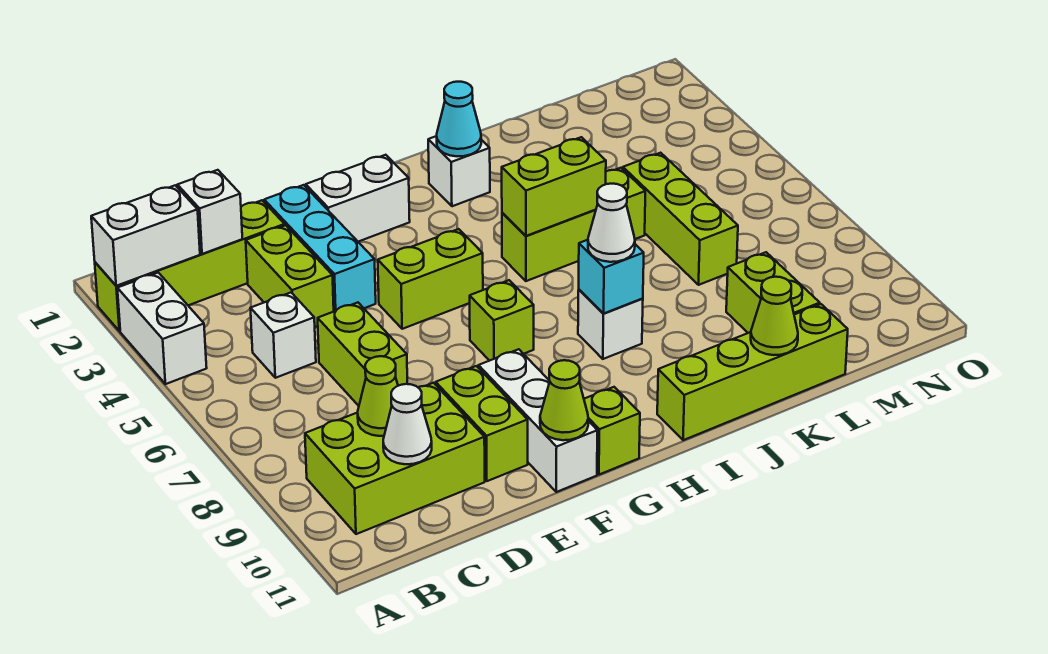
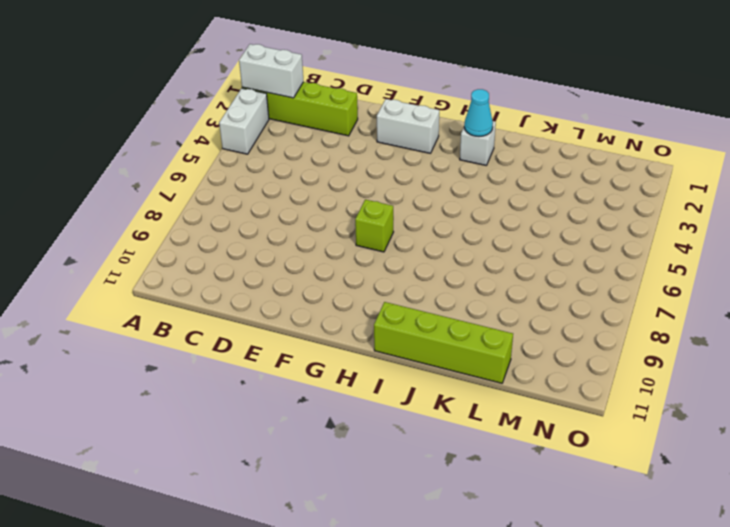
none -> lime brick B9:D10 level 1
none -> white brick C5 level 1
none -> lime brick D3:D4 level 1

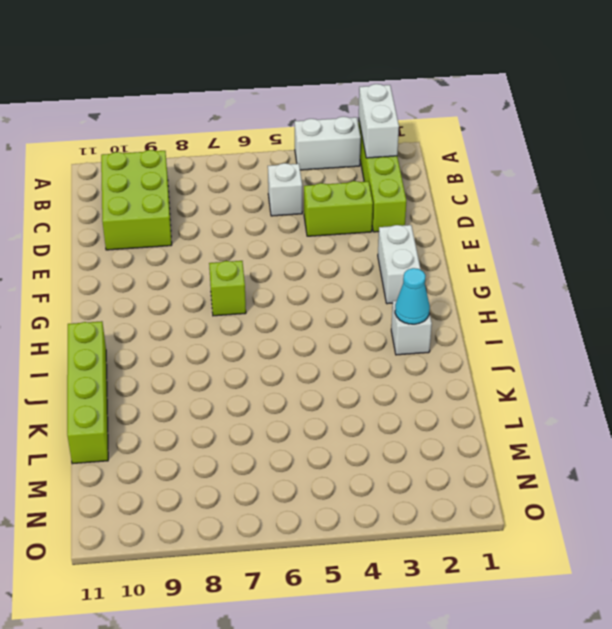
none -> lime brick D6:D7 level 1
none -> cyan brick E2:E4 level 1
none -> lime brick E9:E10 level 1

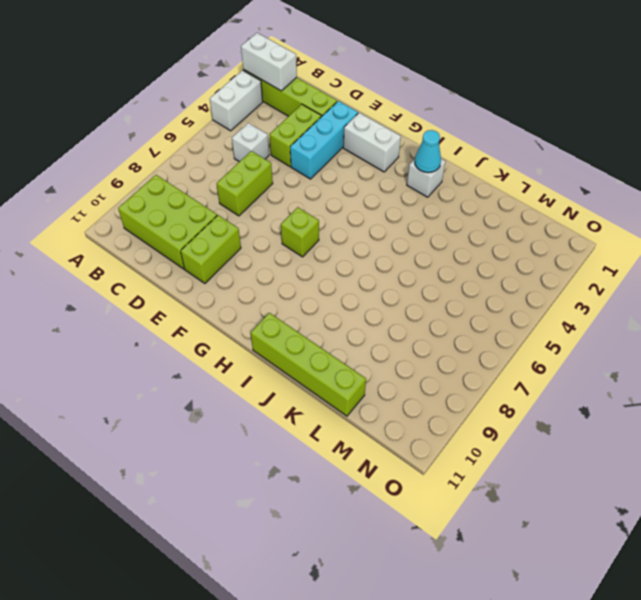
none -> lime brick F5:G5 level 1
none -> white brick F9:F11 level 1
none -> lime brick G11 level 1

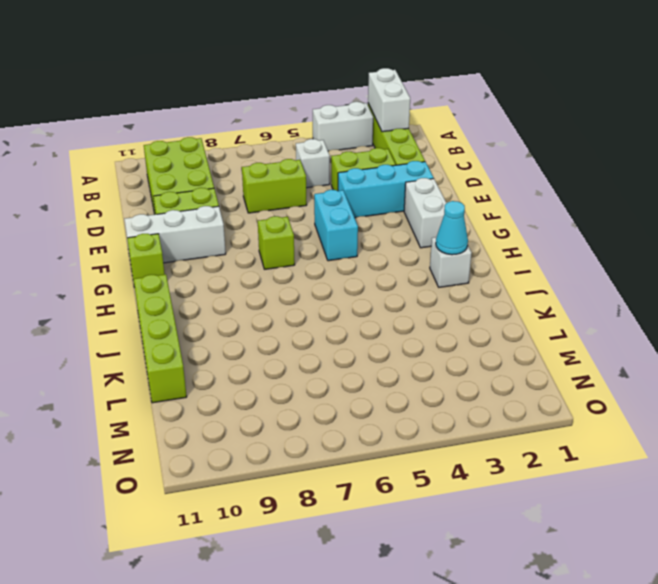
cyan brick F5:G5 level 1 -> lime brick F5:G5 level 1
none -> lime brick I5:K5 level 1
none -> white brick I8 level 1
none -> lime brick L5:L7 level 1

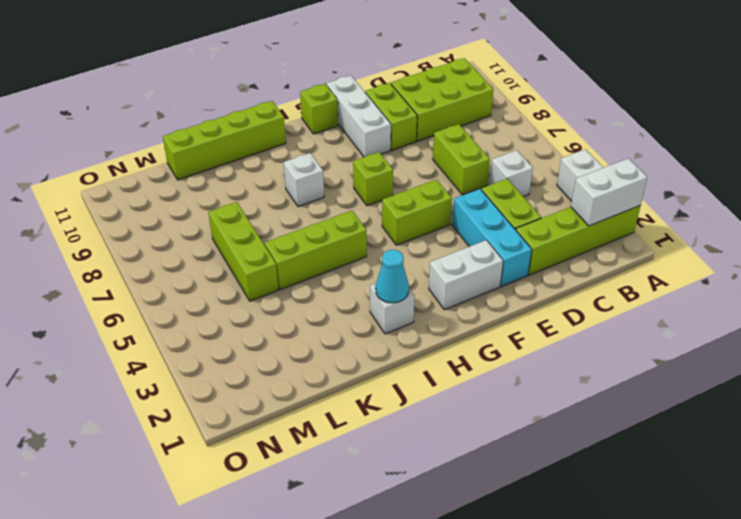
none -> lime brick L9:L10 level 1
none -> white brick C2 level 2
none -> lime cone C9 level 2

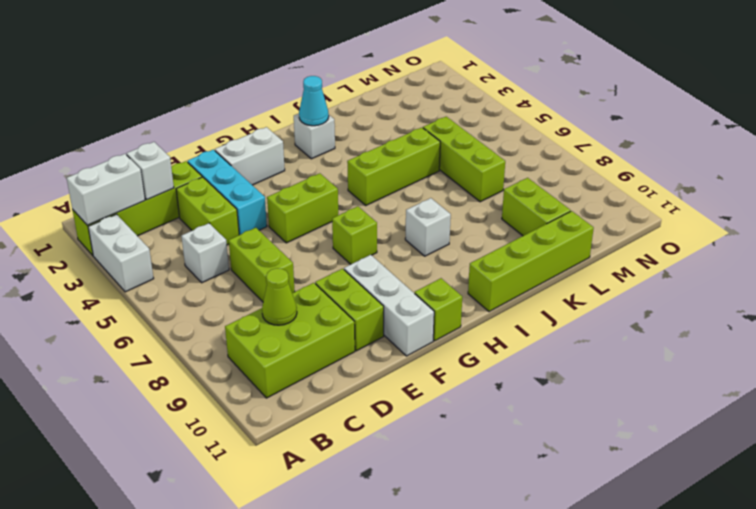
none -> white cone C10 level 2
none -> lime cone F11 level 2
none -> lime brick I5:J5 level 2

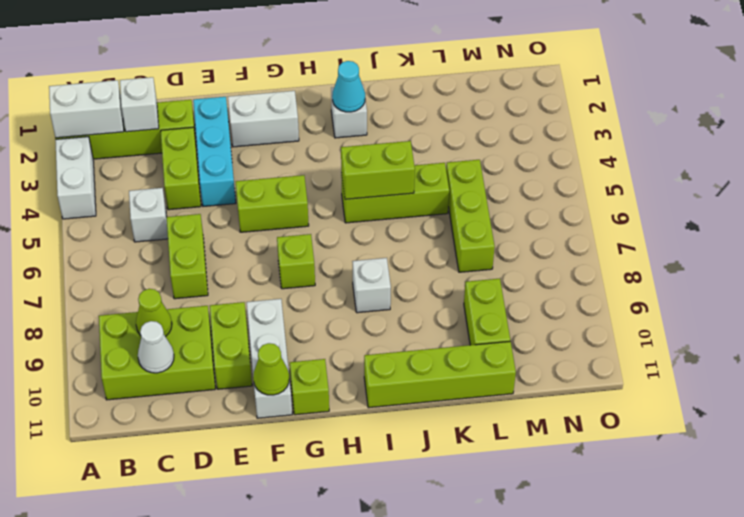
none -> cyan brick I8 level 2
none -> lime cone K11 level 2
none -> white cone I8 level 3

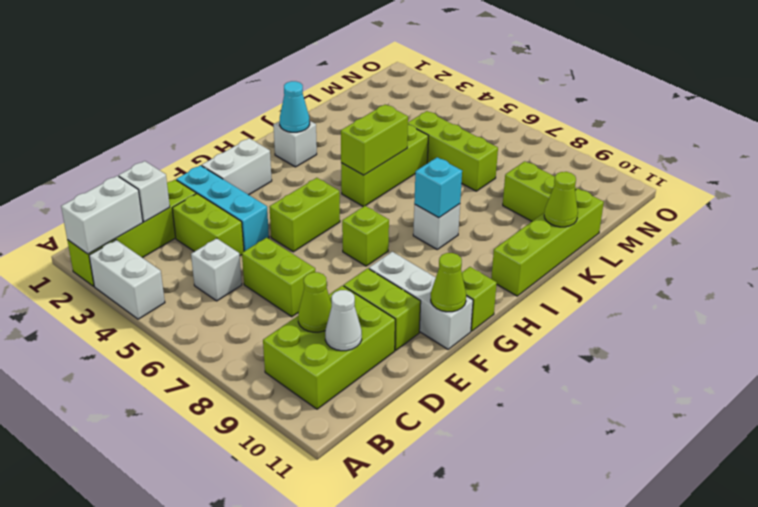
none -> white cone I8 level 3

